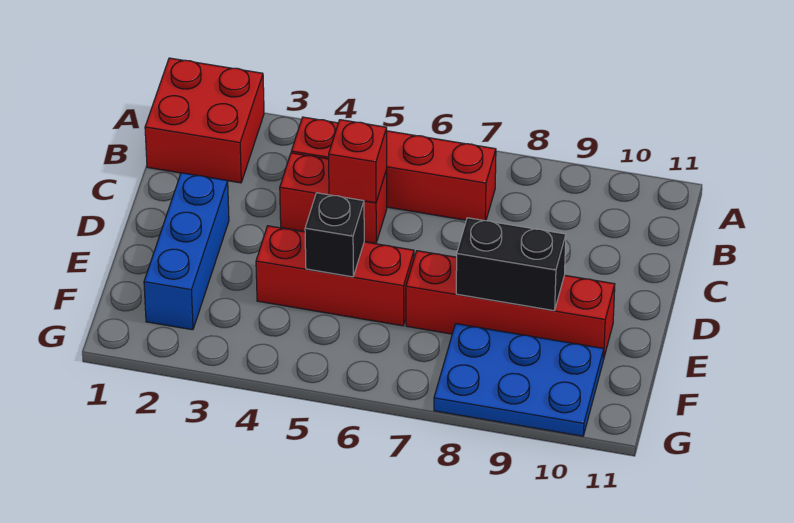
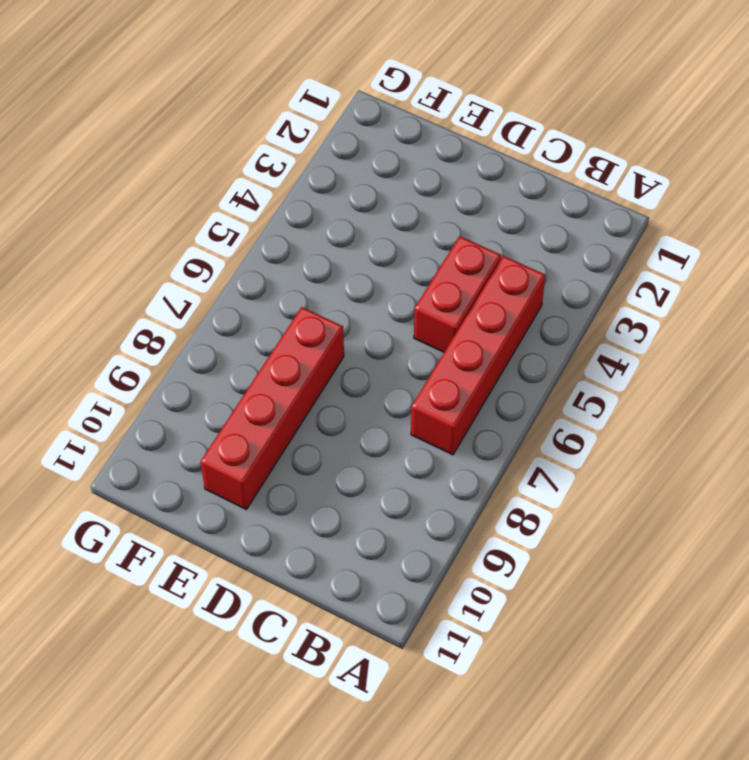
none -> red brick A1:B2 level 1
none -> blue brick D2:F2 level 1

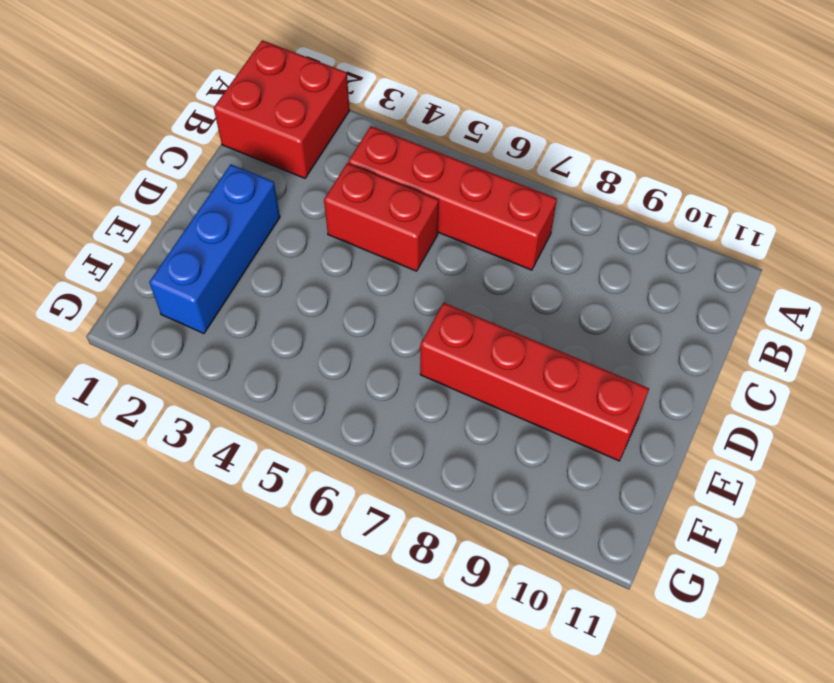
none -> red brick E4:E6 level 1
none -> blue plate F8:G10 level 1

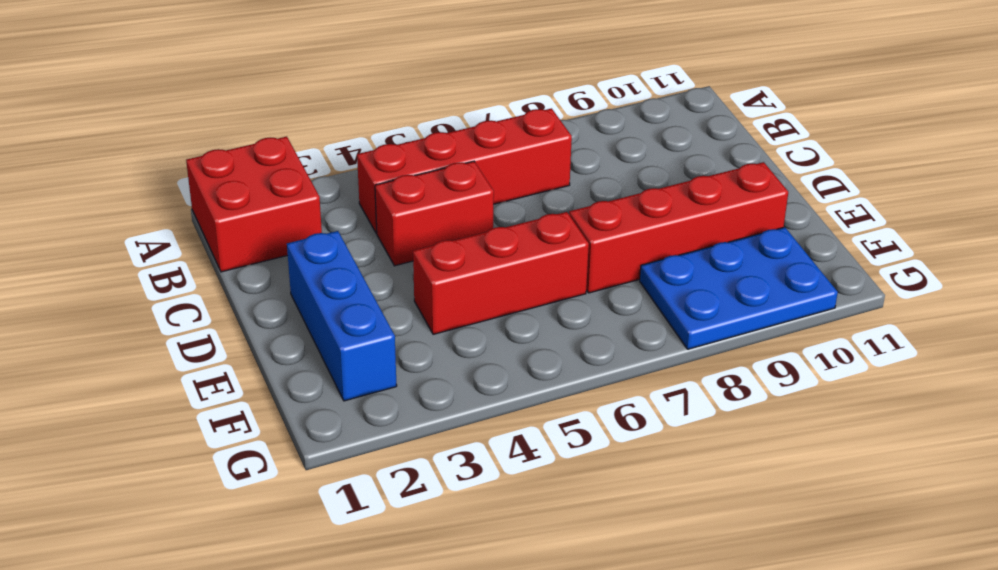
none -> red brick C5 level 2
none -> black brick E5 level 2

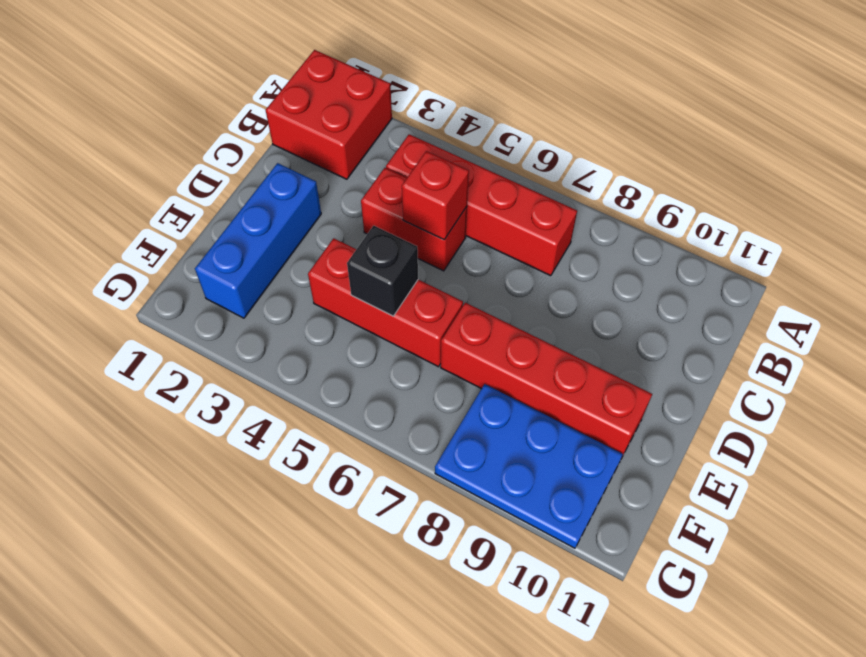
none -> black brick E8:E9 level 2

